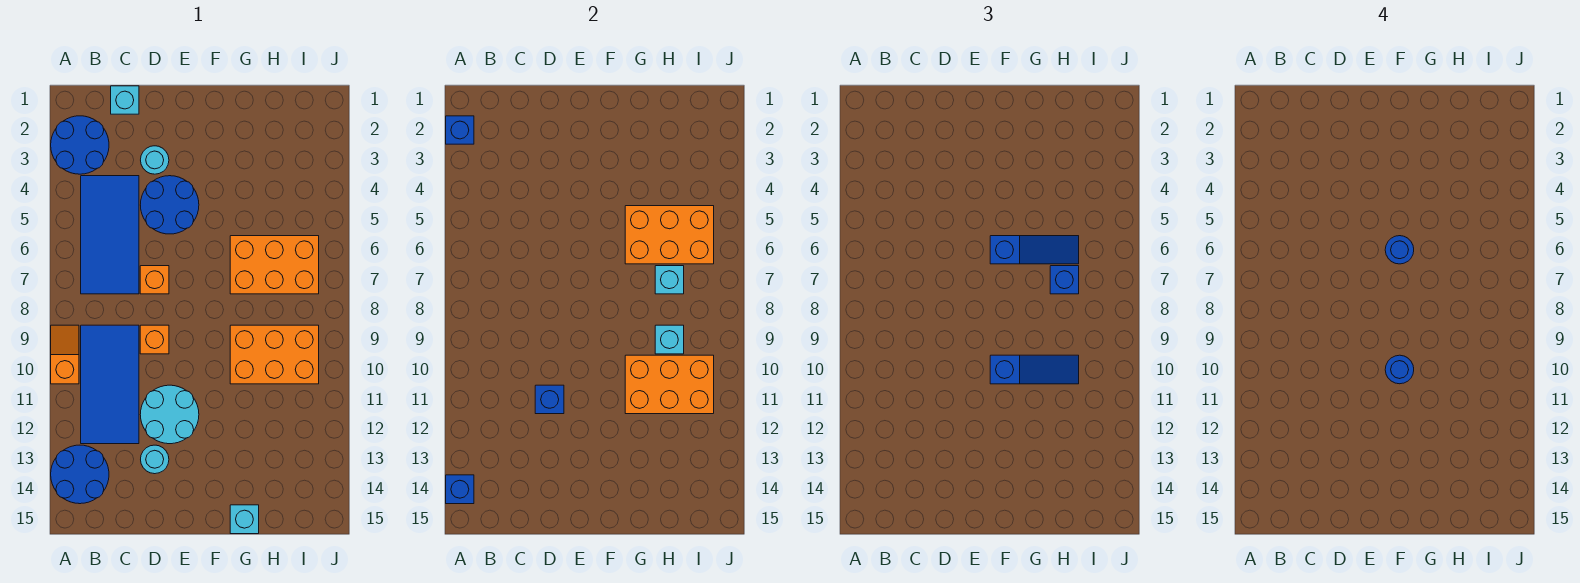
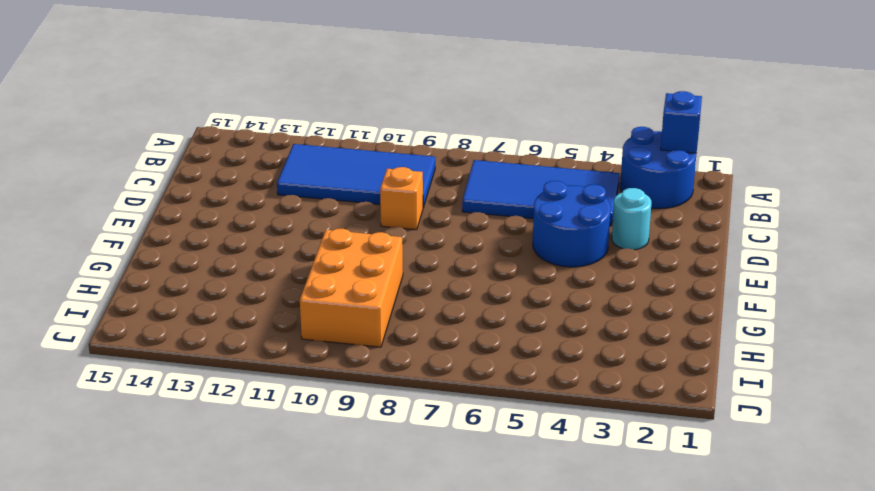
none -> orange slope A9:A10 level 1 top 10
none -> blue round brick A13:B14 level 1
none -> cyan brick C1 level 1

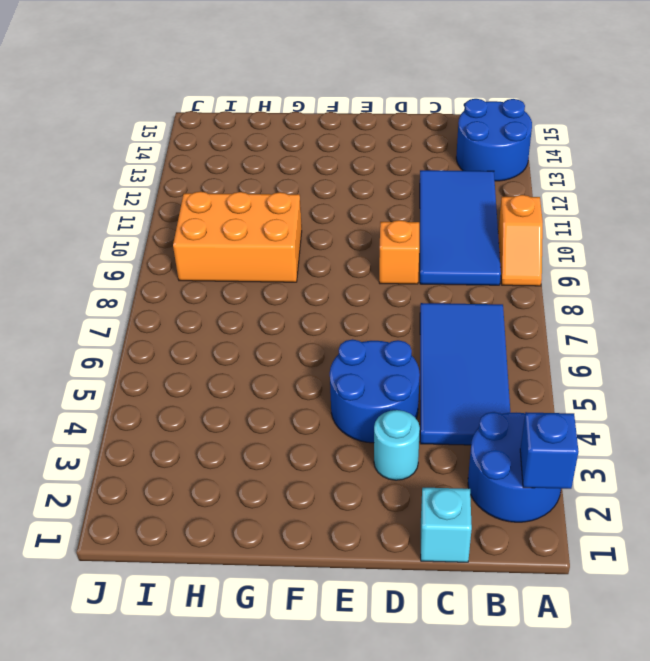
none -> orange brick D7 level 1
none -> cyan round brick D11:E12 level 1
none -> cyan round brick D13 level 1

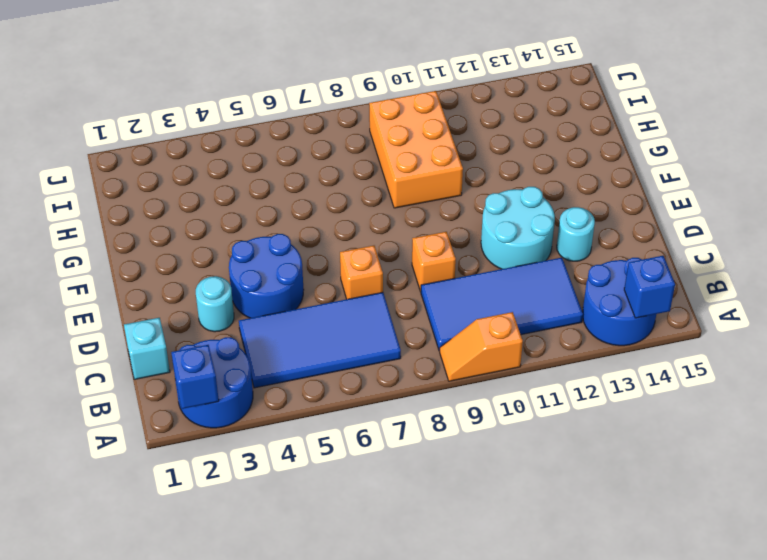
none -> orange brick G6:I7 level 1
none -> cyan brick G15 level 1
none -> blue brick D11 level 2

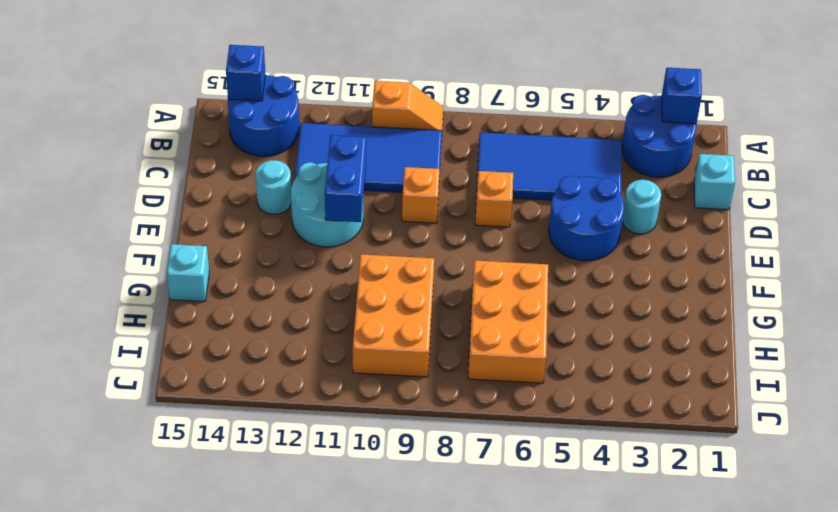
blue brick D11:E11 level 2 -> blue brick D11 level 2
none -> orange brick G5:I6 level 2
none -> orange brick G10:I11 level 2
none -> cyan brick H7 level 2

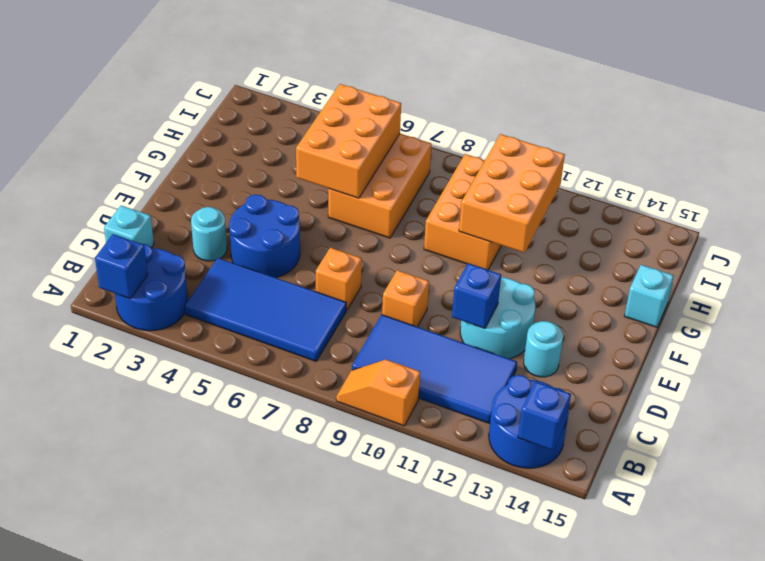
none -> cyan brick H7 level 2
none -> cyan brick H9 level 2
none -> blue slope F6:H6 level 3 top F

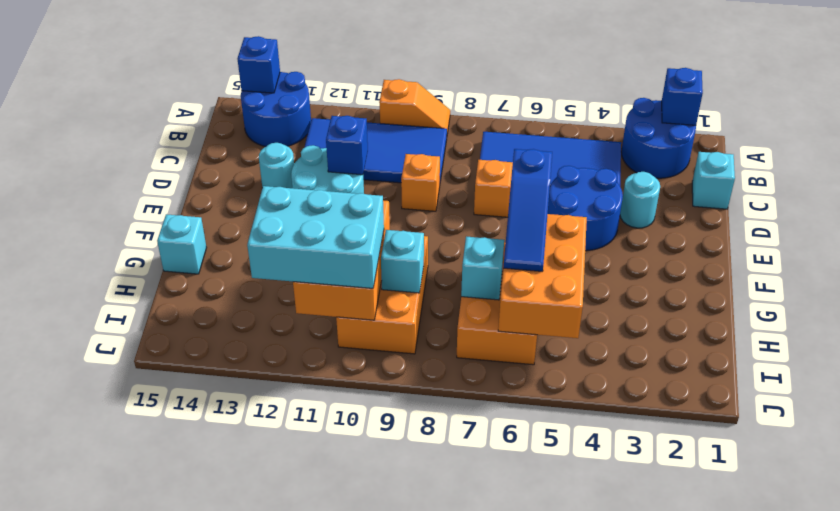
cyan brick H10:I12 level 3 -> blue slope F10:H10 level 3 top F
none -> blue brick H7 level 3
none -> blue round brick F6 level 4
none -> blue round brick F10 level 4

